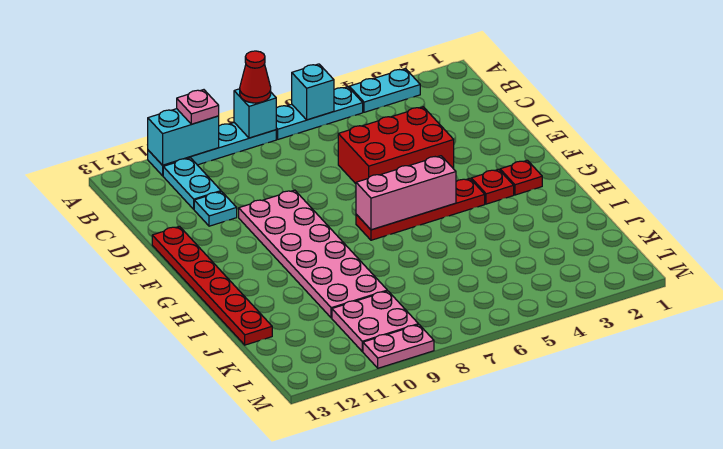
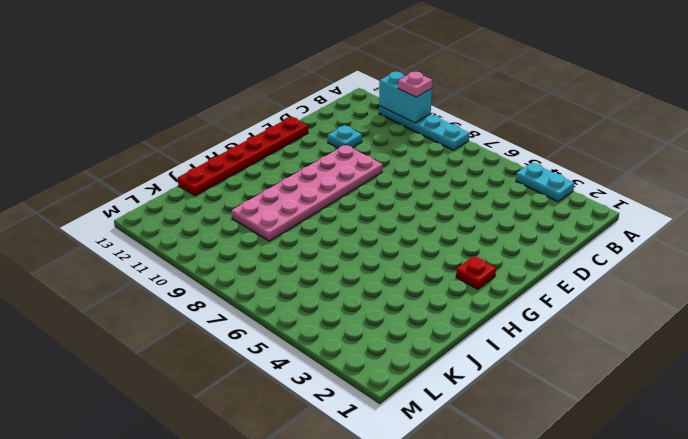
none -> cyan plate A5:A7 level 1
none -> cyan plate B11:C11 level 1
none -> red brick D4:E6 level 1

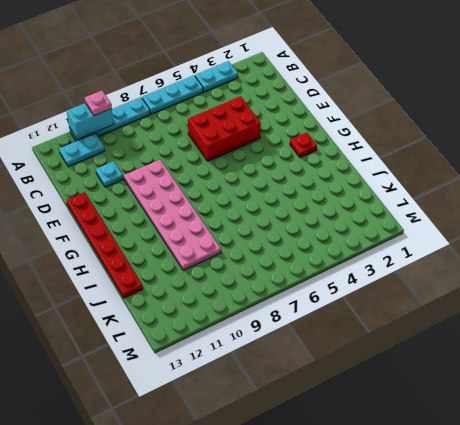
cyan plate B11:B12 level 1 -> cyan plate B11:C11 level 1
none -> red plate G3 level 1
none -> red plate G4:G7 level 1
none -> pink plate K9:L10 level 1

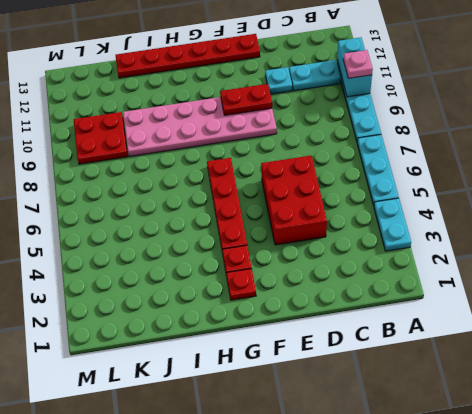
red plate E10:F10 level 2 -> none
red plate K9:L10 level 1 -> pink plate K9:L10 level 1
none -> pink plate M9:M10 level 1
none -> cyan brick A6 level 2
none -> cyan brick A8 level 2

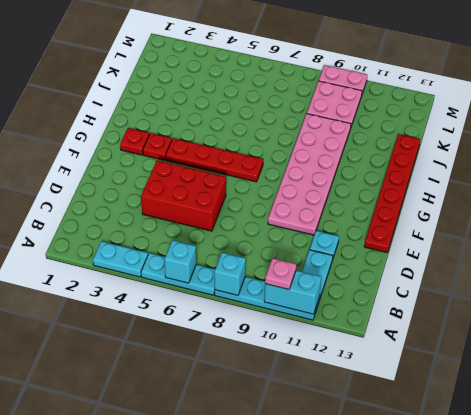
none -> pink brick G5:G7 level 2
none -> red cone A8 level 3

